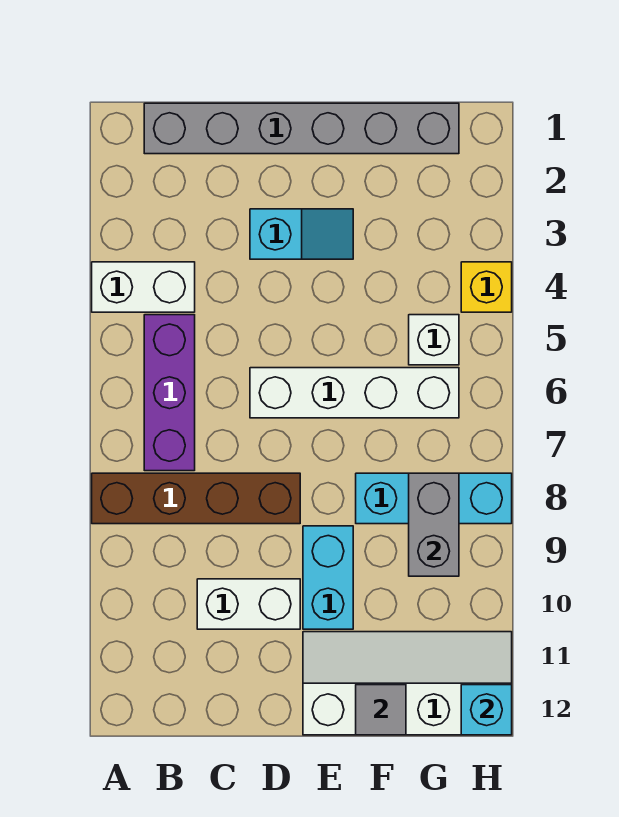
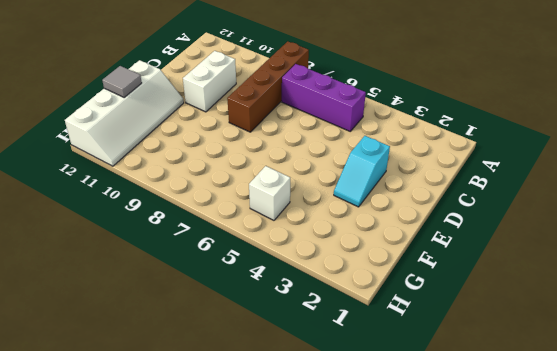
none -> white brick A4:B4 level 1
none -> grey brick B1:G1 level 1
none -> white brick D6:G6 level 1

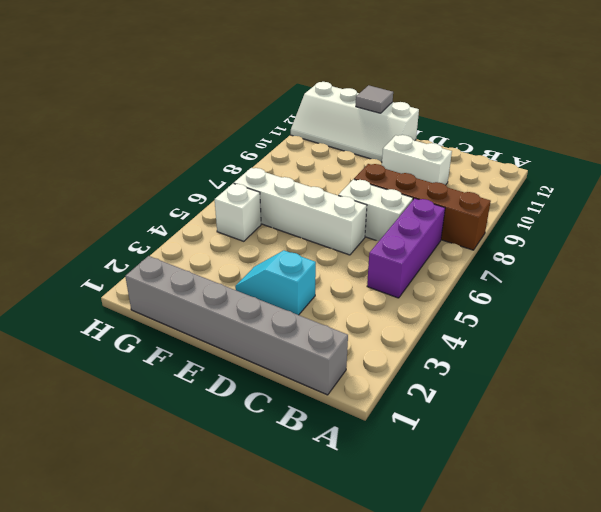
white brick C7:D7 level 1 -> white brick A4:B4 level 1
none -> cyan brick E9:E10 level 1
none -> cyan brick F8:H8 level 1
none -> yellow brick H4 level 1

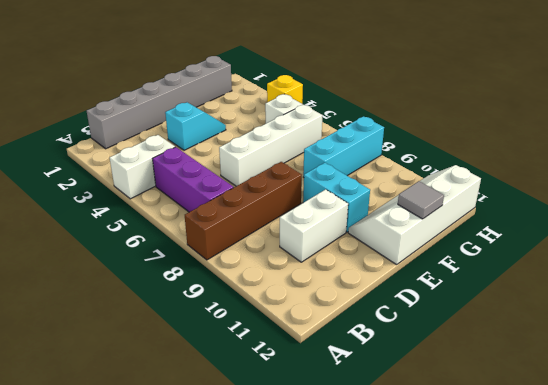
none -> grey brick G8:G9 level 2
none -> cyan brick H12 level 2

